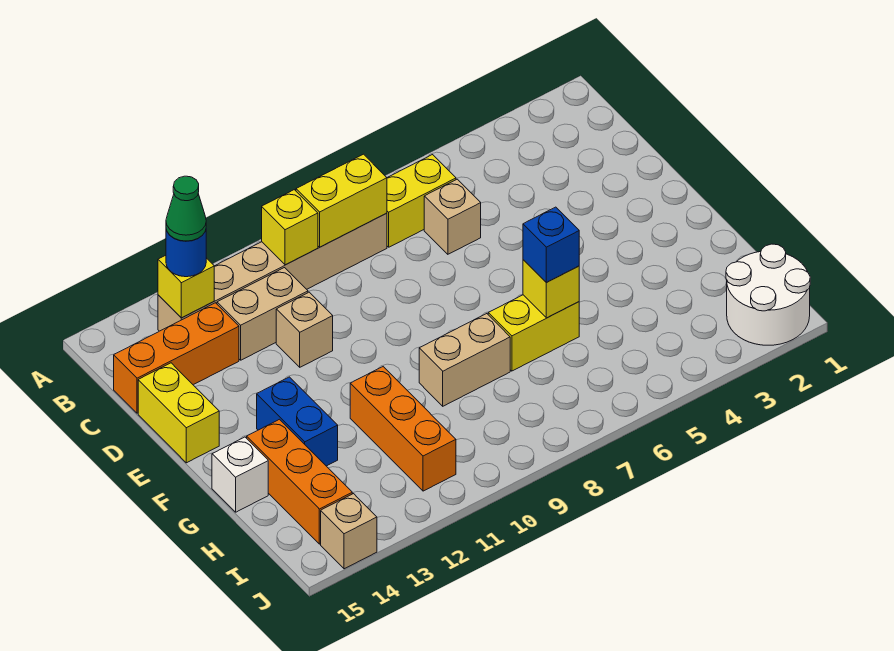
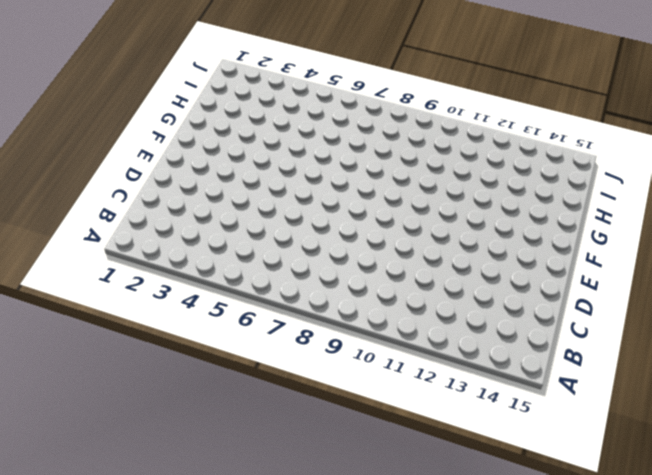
none -> yellow brick B6:B7 level 1
none -> tan brick B8:B13 level 1
none -> tan brick C6 level 1

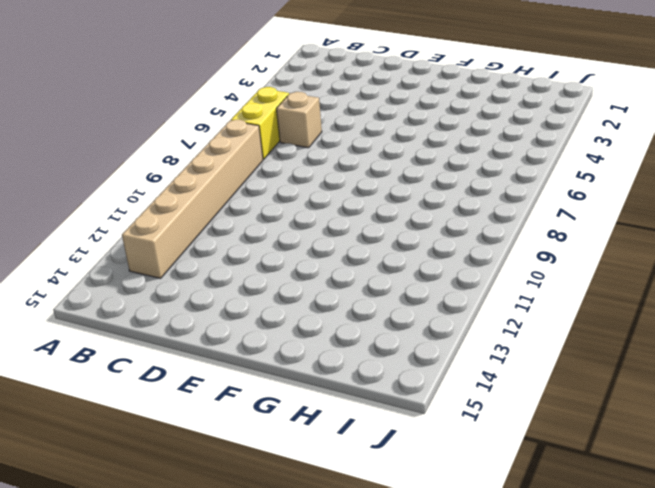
none -> tan brick C11:C12 level 1
none -> orange brick C13:C15 level 1
none -> tan brick D11 level 1

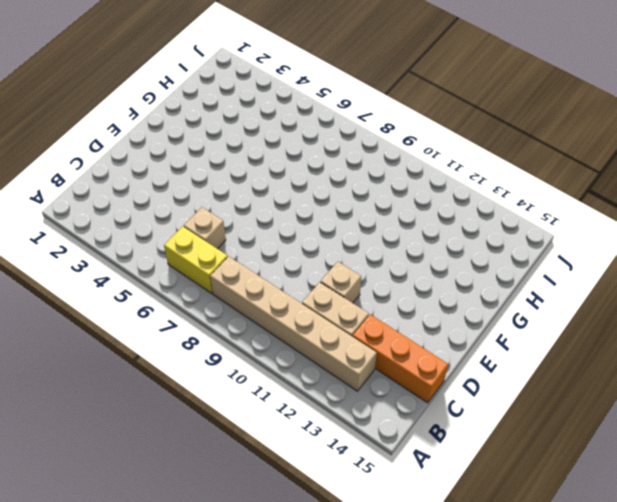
none -> yellow brick D15:E15 level 1
none -> blue brick F13:G13 level 1
none -> yellow brick G6:G7 level 1

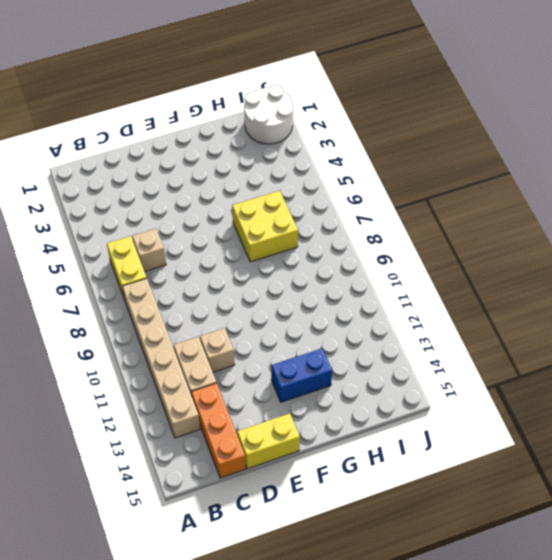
yellow brick G6:H7 level 1 -> yellow brick G6:G7 level 1
none -> tan brick G8:G9 level 1
none -> orange brick G11:I11 level 1
none -> orange brick G14:I14 level 1

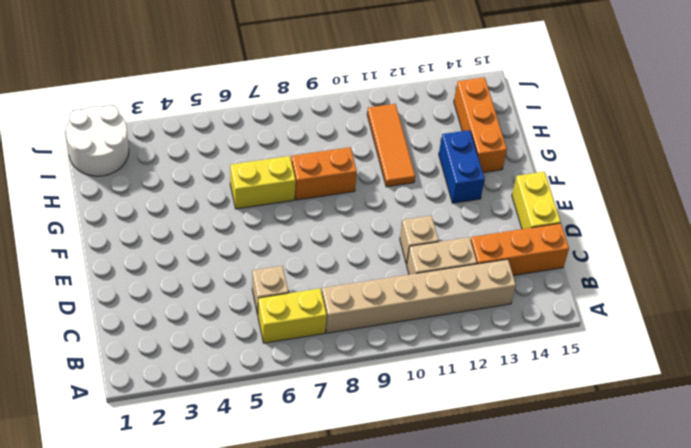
orange brick G8:G9 level 1 -> tan brick G8:G9 level 1
orange tile G11:I11 level 1 -> orange brick G11:I11 level 1
none -> white brick G15 level 1
none -> tan brick J14 level 1
none -> yellow brick B8:B9 level 2

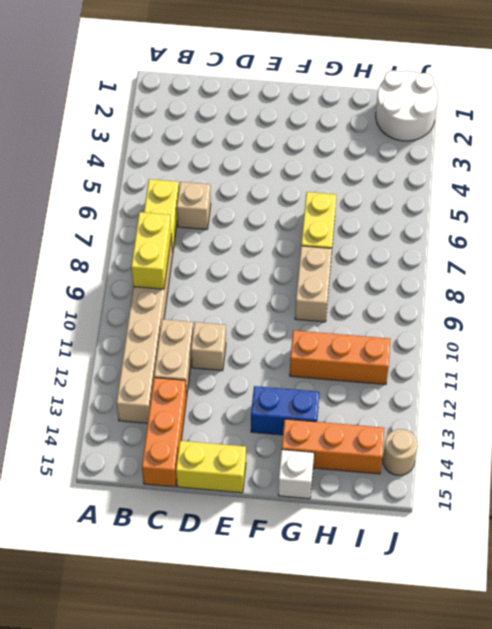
tan round brick J14 level 1 -> tan brick J14 level 1
none -> yellow brick B10 level 2
none -> yellow brick B13 level 2
none -> yellow brick G6 level 2

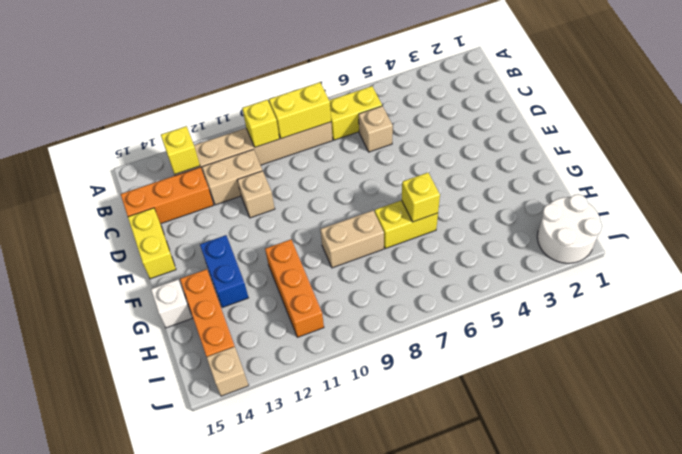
none -> blue round brick B13 level 3
none -> blue brick G6 level 3
none -> green cone B13 level 4

